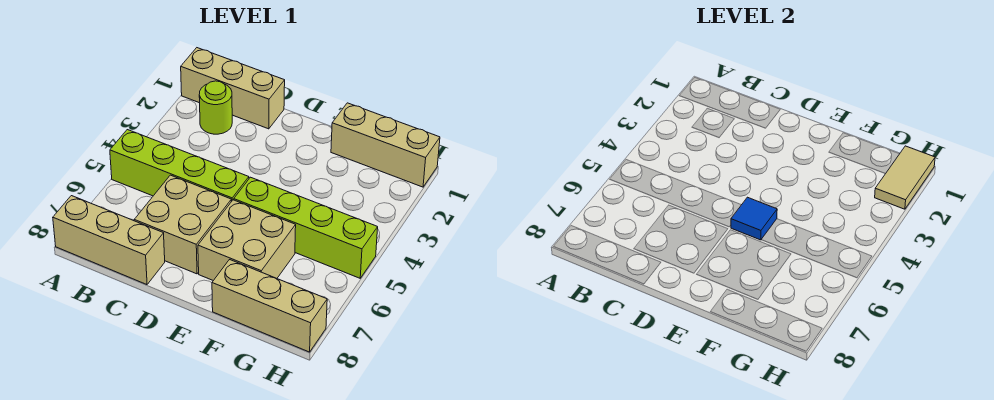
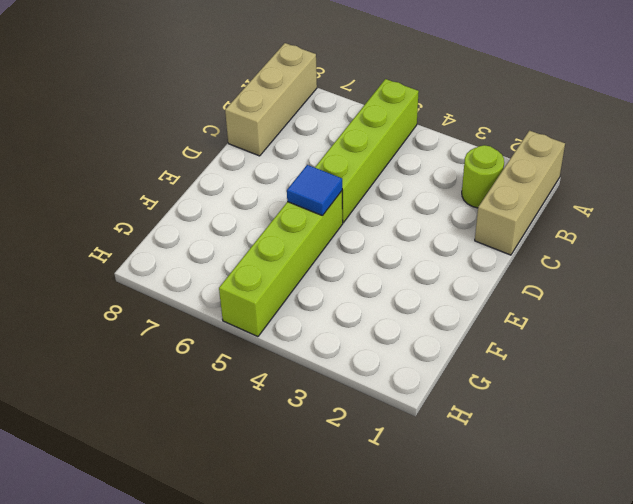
none -> tan brick C6:D7 level 1
none -> tan brick E6:F7 level 1

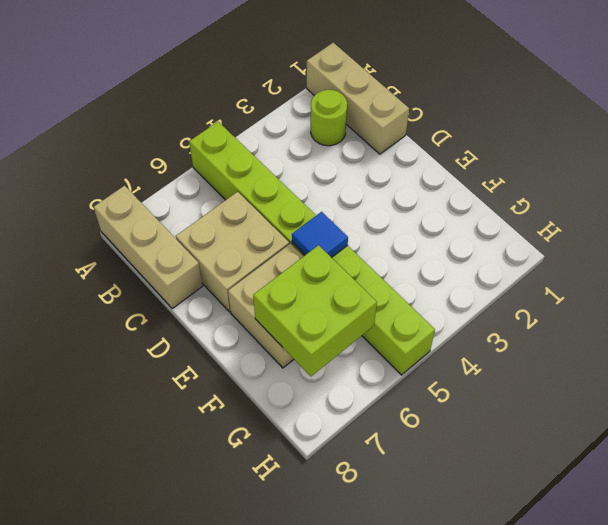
lime brick F6:G7 level 2 -> none
none -> tan brick F1:H1 level 1
none -> tan brick F8:H8 level 1

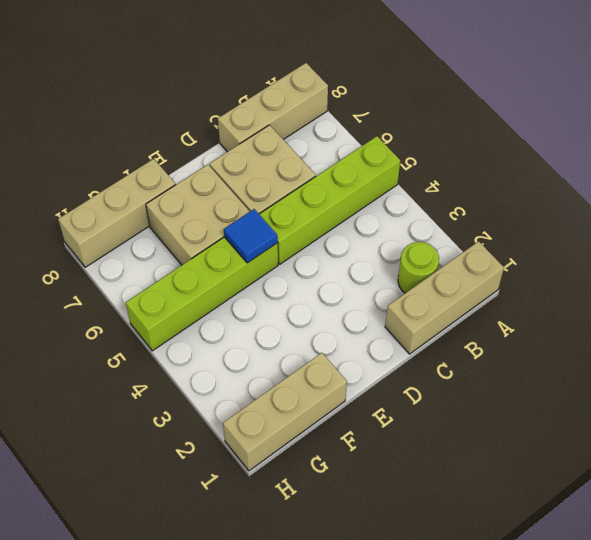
none -> tan tile H1:H2 level 2

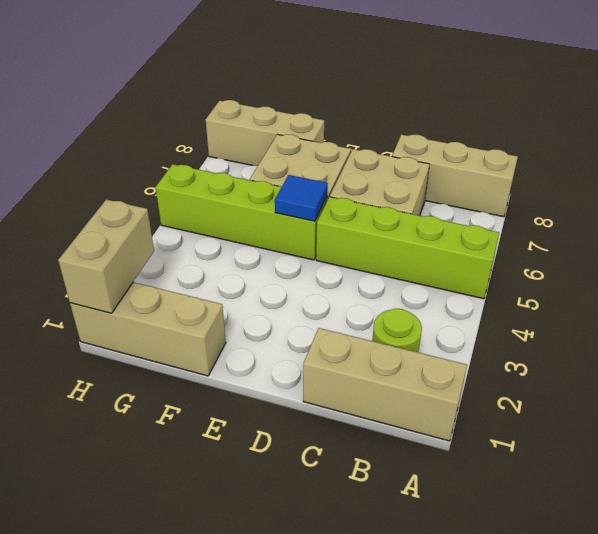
tan brick H1:H2 level 2 -> tan tile H1:H2 level 2

